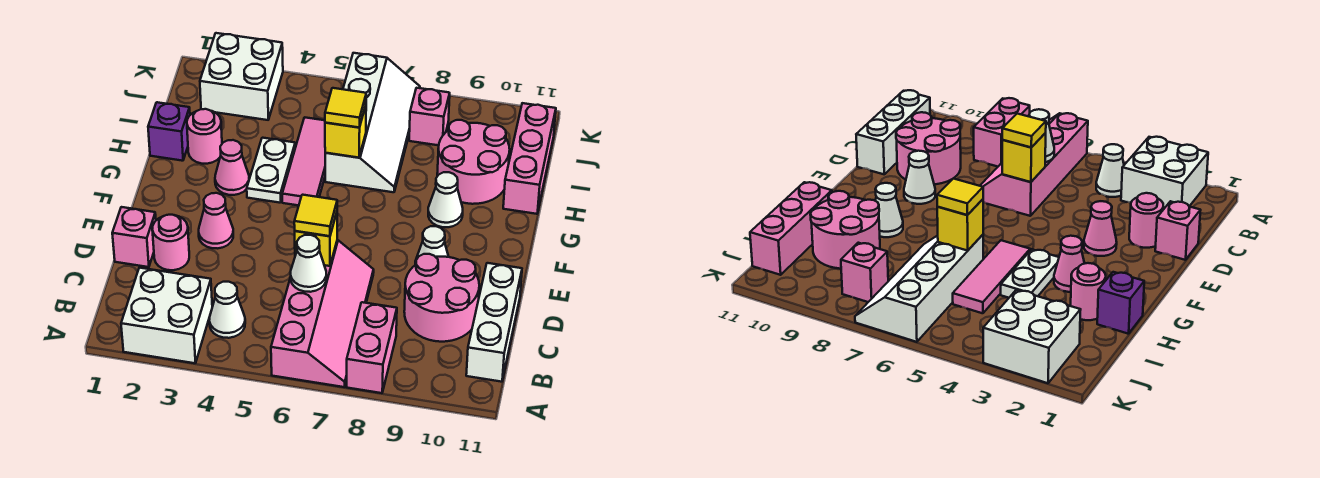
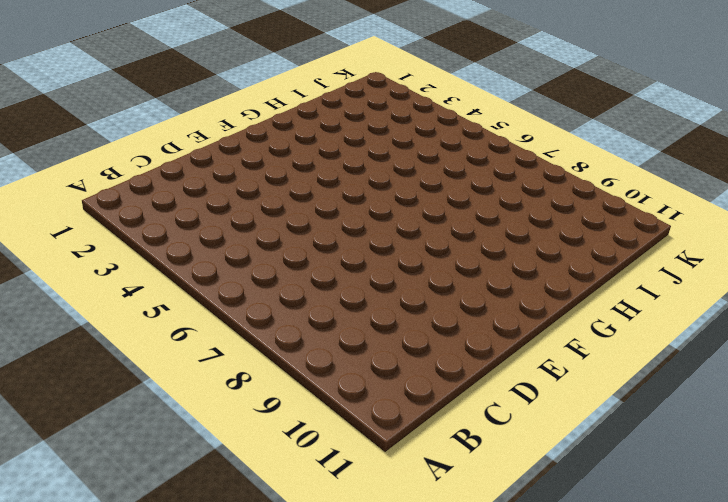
none -> white brick A2:B3 level 1
none -> pink slope A6:D7 level 1 top 6
none -> pink brick A8:B8 level 1

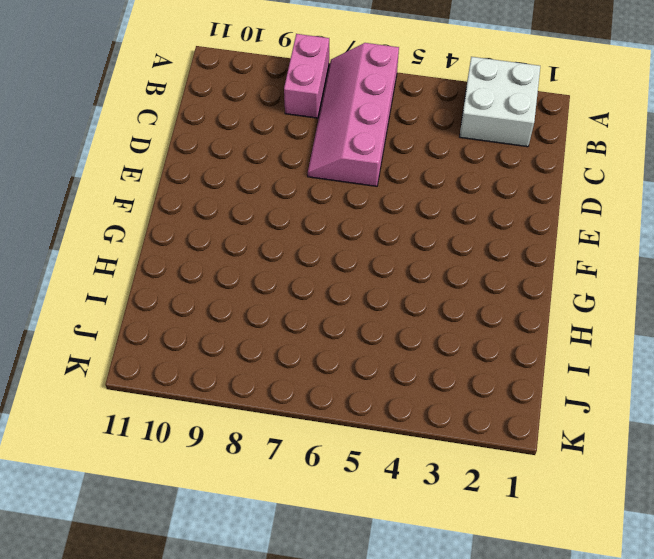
none -> white cone B4 level 1
none -> white brick B11:D11 level 1
none -> pink round brick C9:D10 level 1

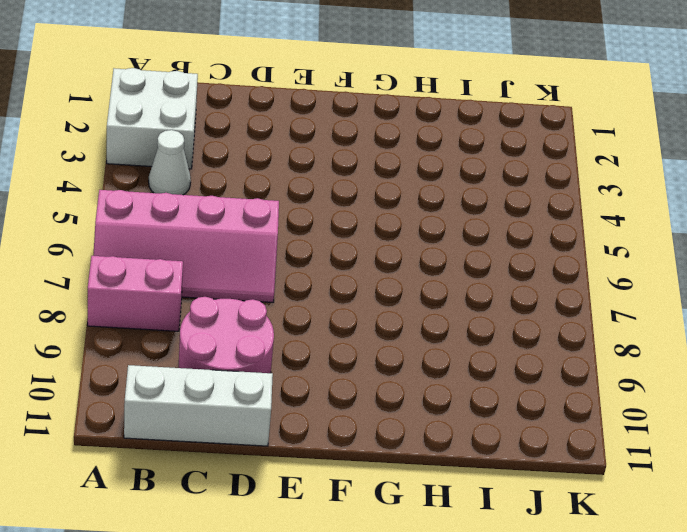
none -> pink brick D1 level 1
none -> pink round brick D2 level 1
none -> pink cone E3 level 1

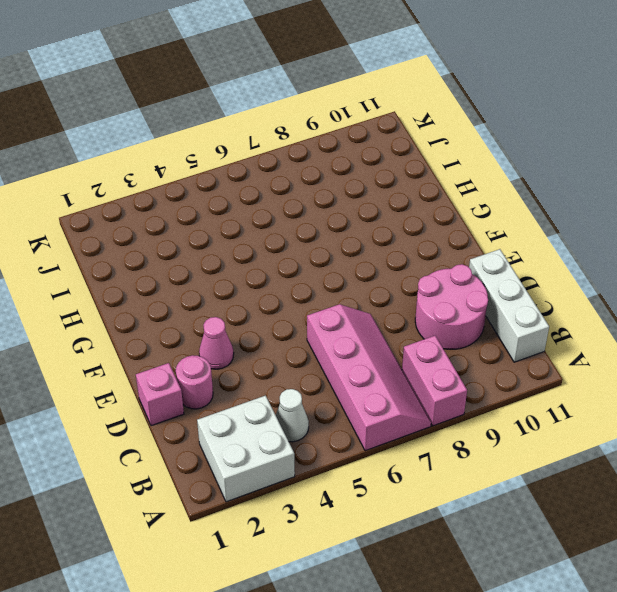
none -> white cone E9 level 1
none -> pink cone G3 level 1
none -> white plate G4:H4 level 1

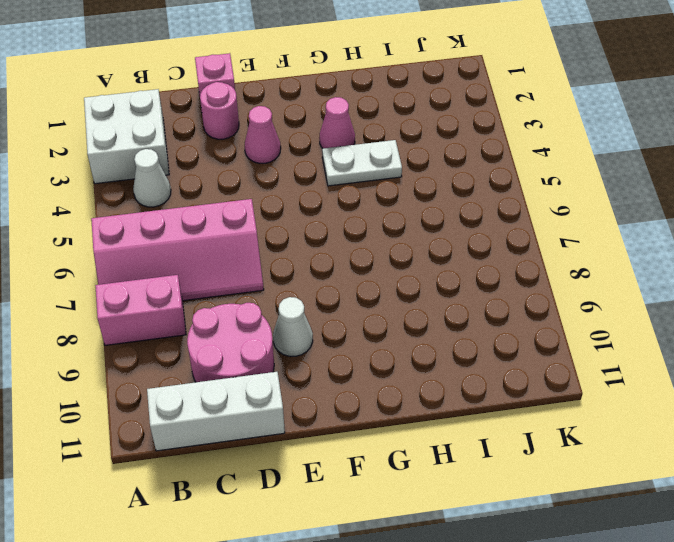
none -> pink tile G5:I5 level 1
none -> white cone G9 level 1
none -> purple brick H1 level 1

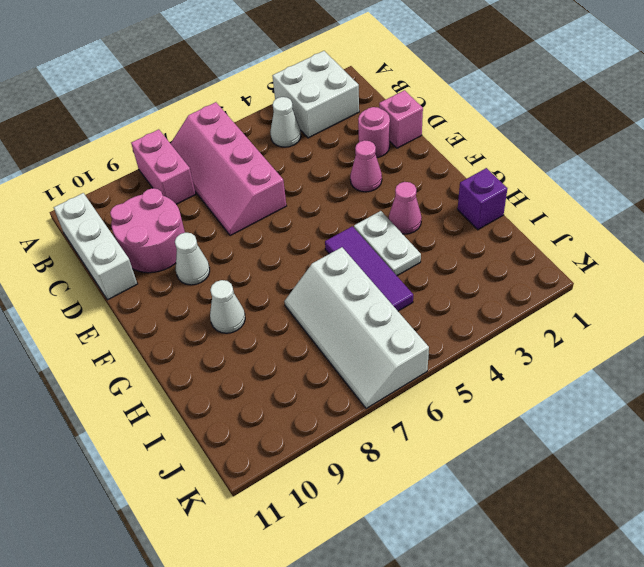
purple tile G5:I5 level 1 -> pink tile G5:I5 level 1
none -> pink round brick H2 level 1
none -> pink round brick H9:I10 level 1
none -> pink brick H11:J11 level 1

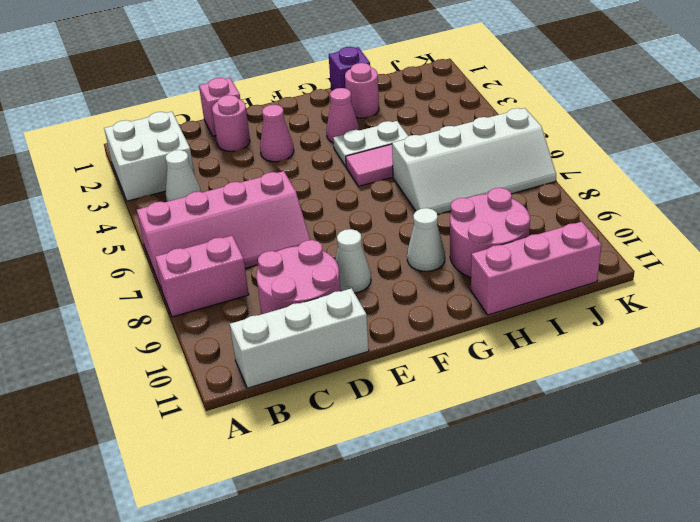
none -> white brick J2:K3 level 1
none -> pink brick J8 level 1
none -> white cone C6 level 2

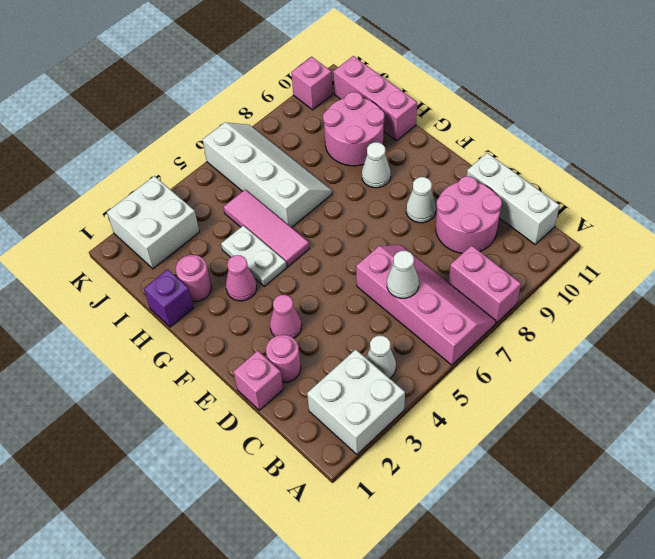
pink brick K10 level 1 -> pink brick J8 level 1
none -> yellow brick D6 level 2
none -> yellow brick H6 level 2
none -> yellow tile D6 level 3

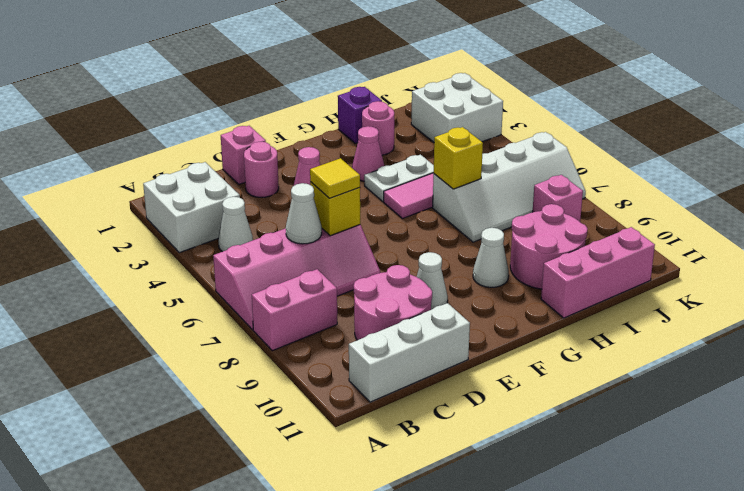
none -> yellow tile H6 level 3

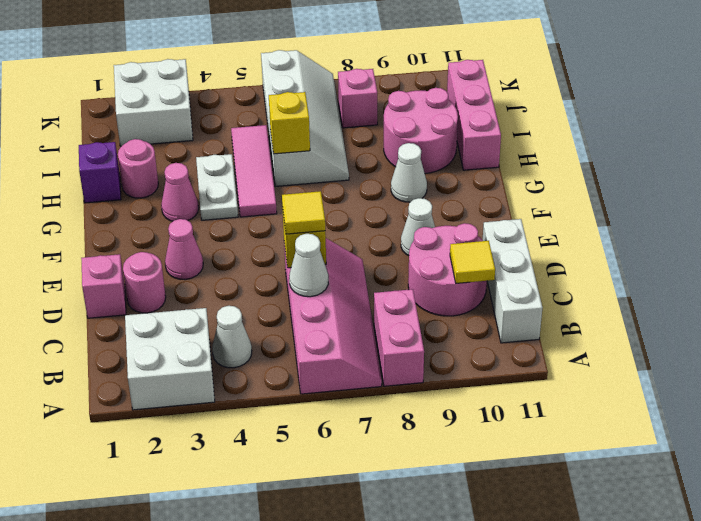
yellow tile C10 level 2 -> yellow tile H6 level 3

